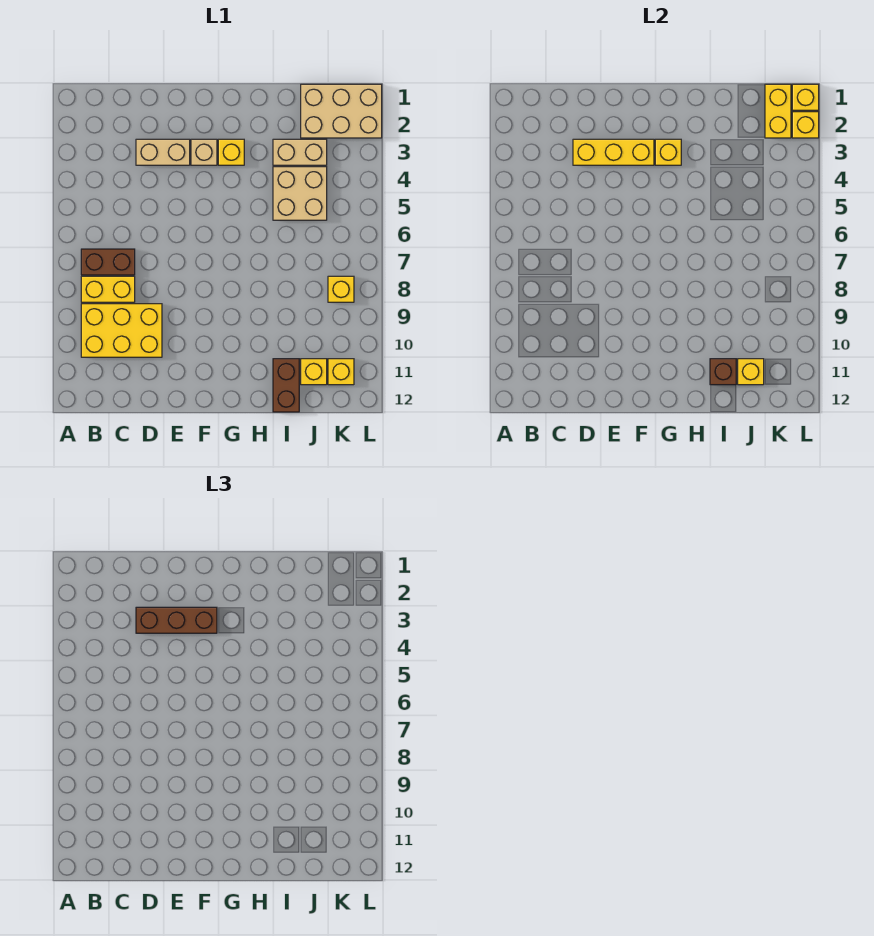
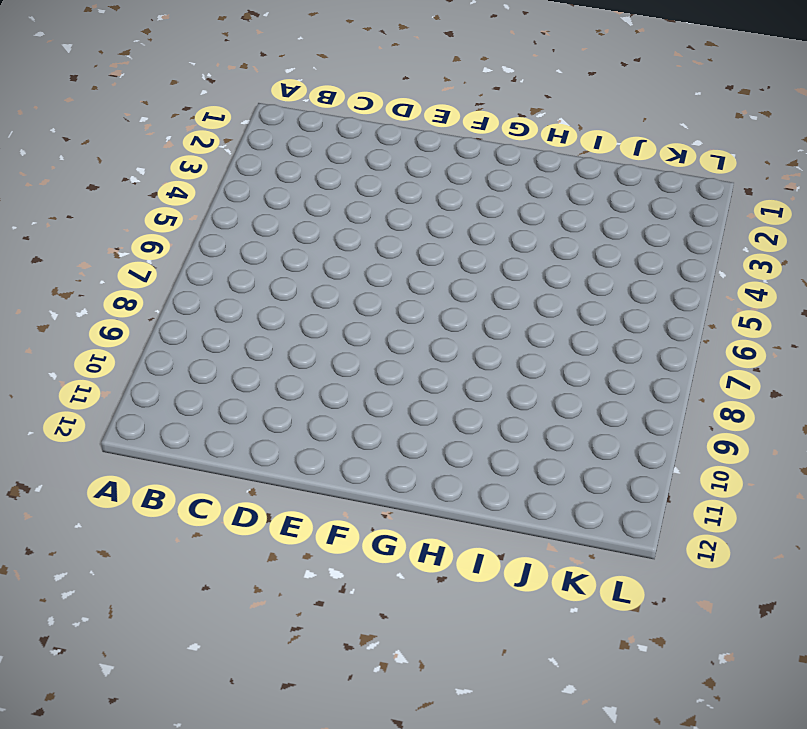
none -> brown brick B7:C7 level 1
none -> yellow brick B8:C8 level 1
none -> yellow brick B9:D10 level 1

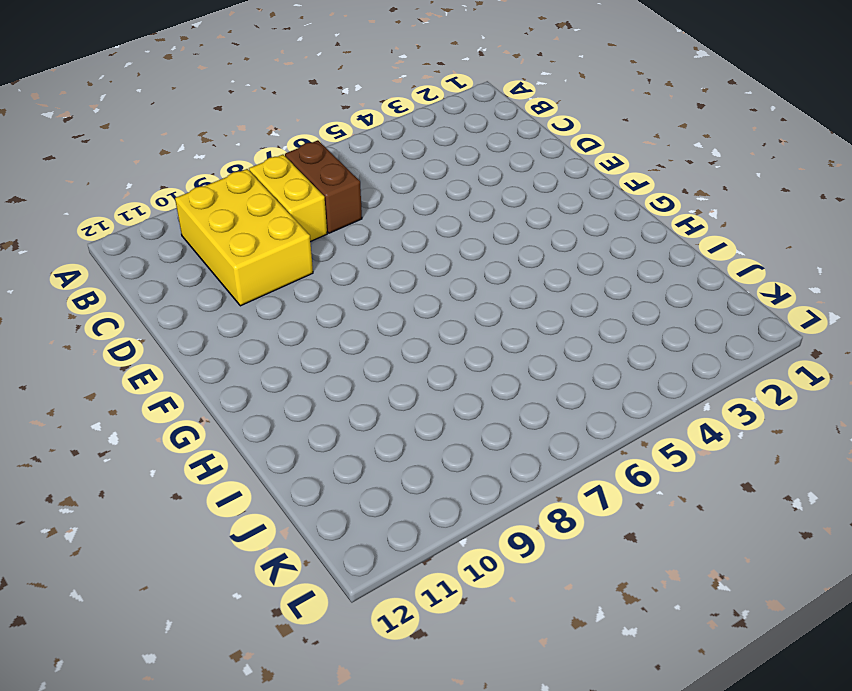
none -> tan brick D3:E3 level 1
none -> tan brick F3 level 1
none -> yellow brick G3 level 1

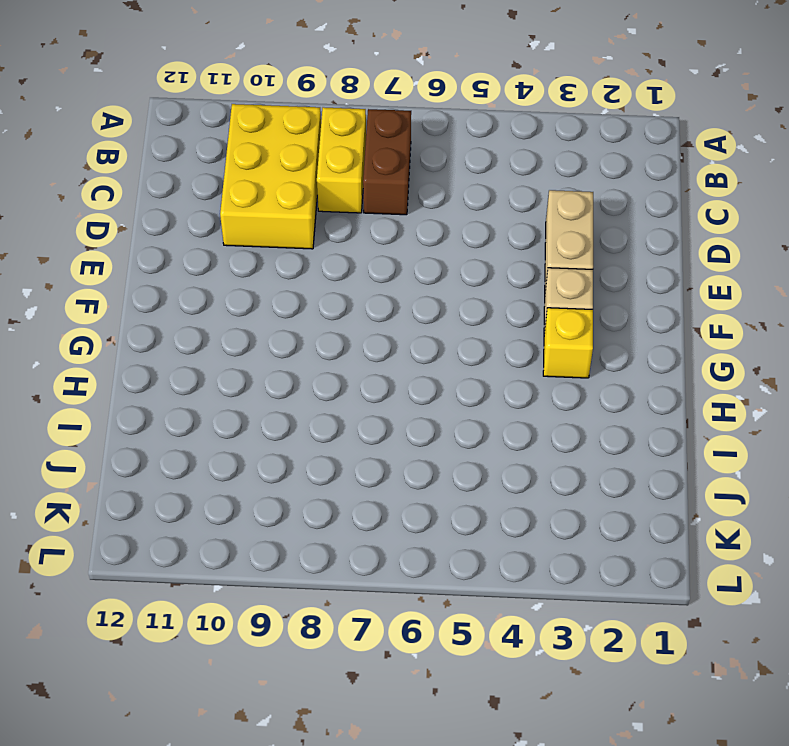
none -> tan brick I3:J3 level 1
none -> tan brick I4:J5 level 1
none -> brown brick I11:I12 level 1

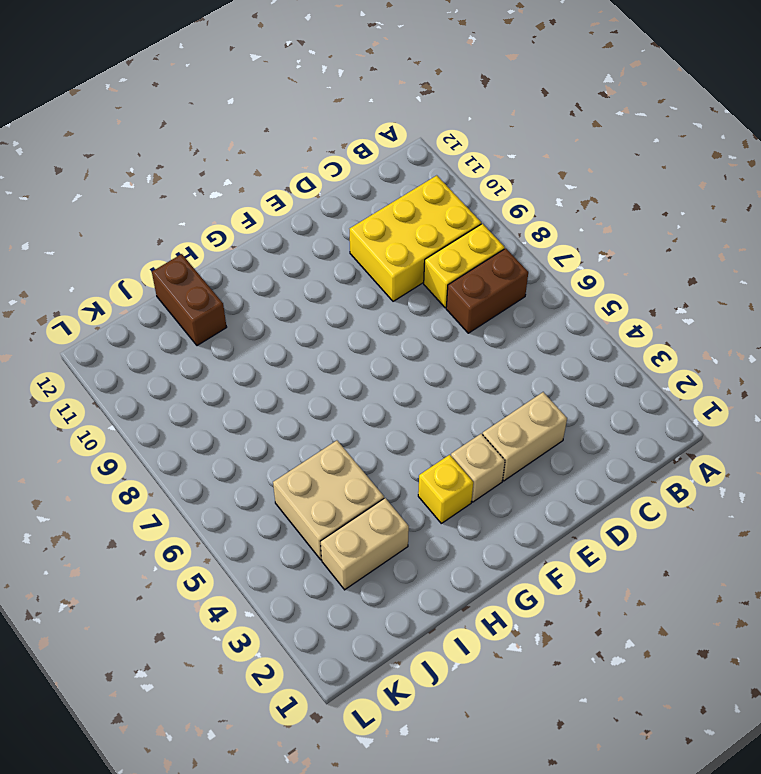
none -> tan brick J1:L2 level 1
none -> yellow brick J11 level 1
none -> yellow brick K8 level 1

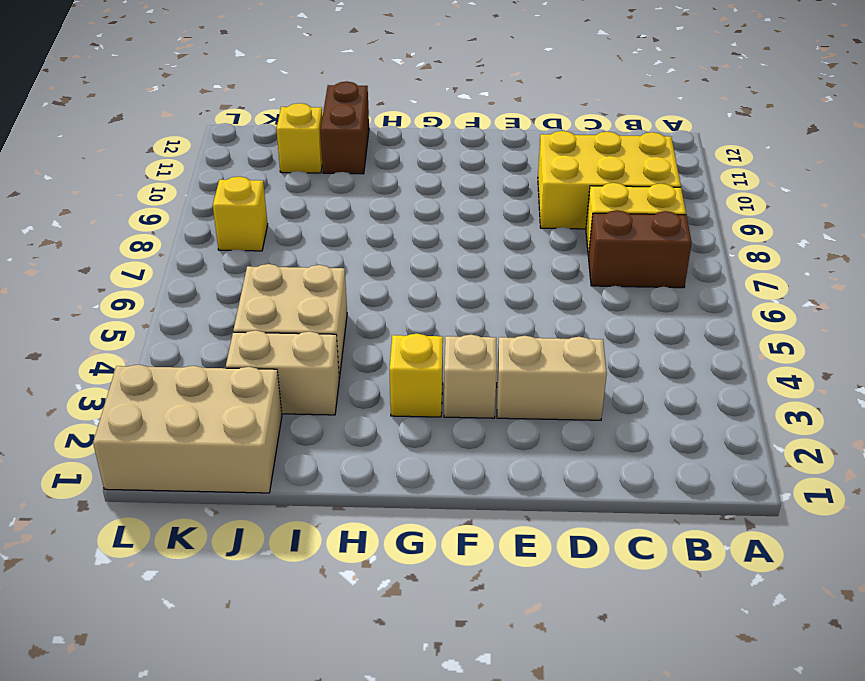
none -> yellow brick K11 level 1
none -> yellow brick D3:F3 level 2
none -> yellow brick G3 level 2

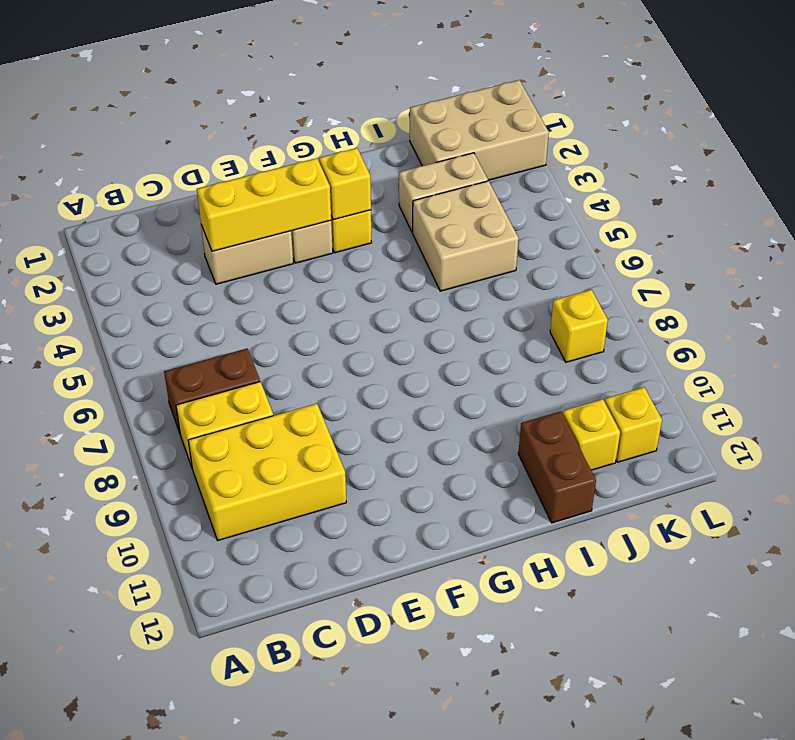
none -> brown brick I11 level 2
none -> yellow brick J11 level 2
none -> yellow brick K1:K2 level 2

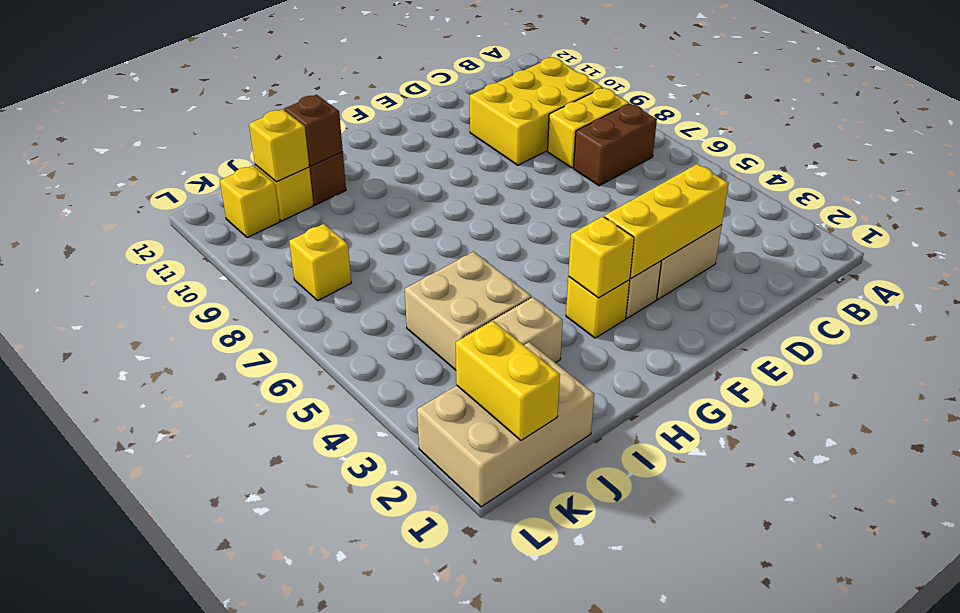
none -> yellow brick L1 level 2
none -> yellow brick L2 level 2
none -> brown brick D3:F3 level 3

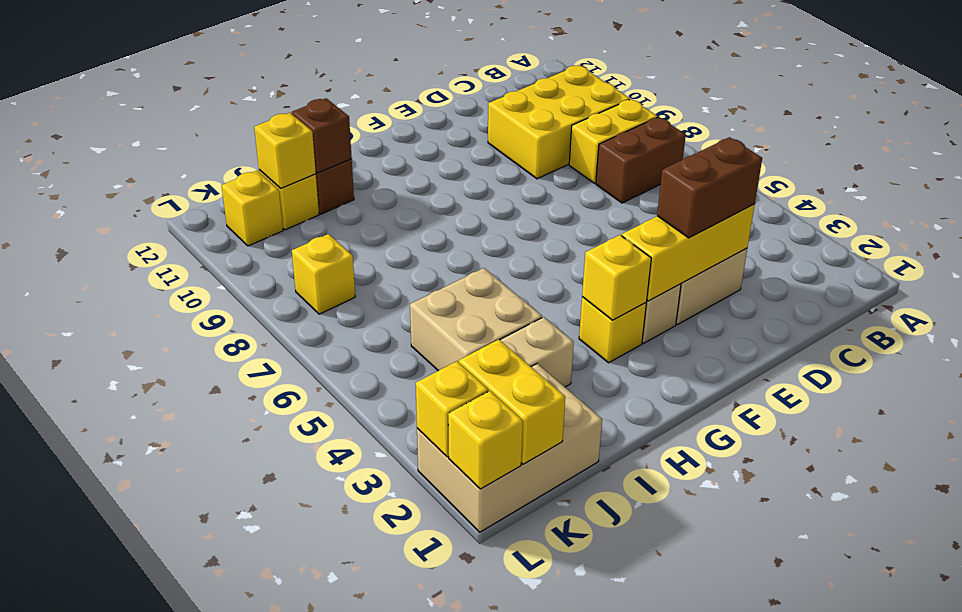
brown brick D3:E3 level 3 -> brown brick D3:F3 level 3

